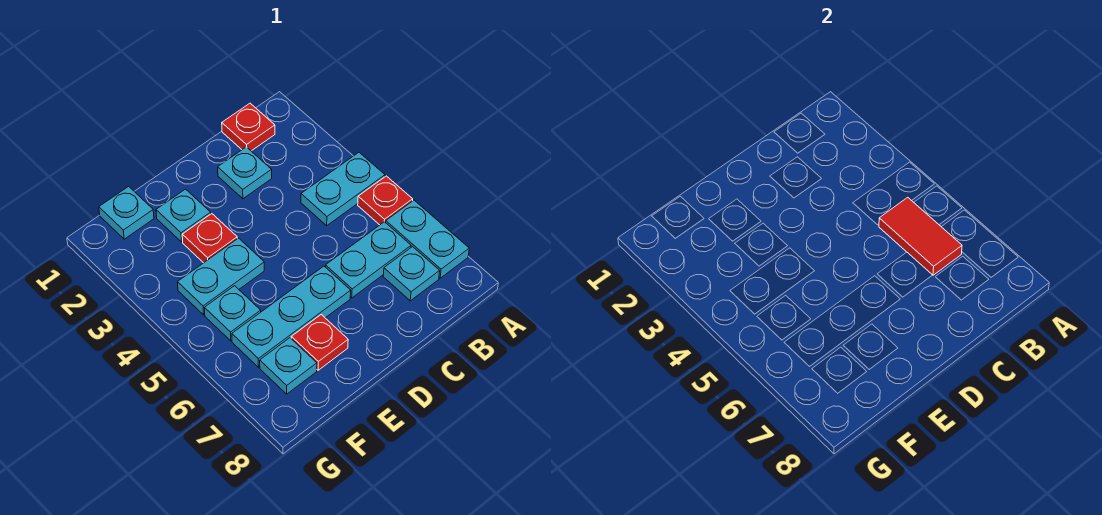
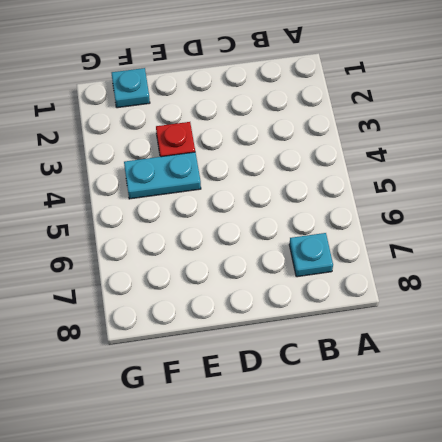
none -> cyan plate A4:B4 level 1
none -> red plate A5 level 1
none -> cyan plate A6:A7 level 1

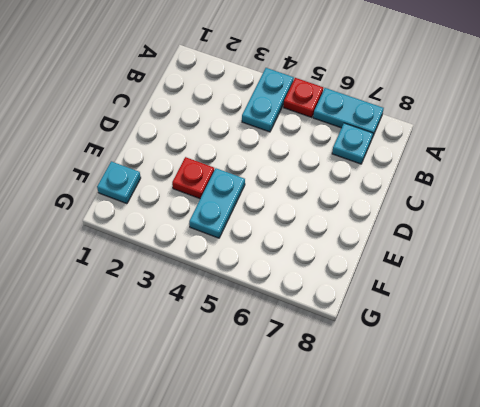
none -> red plate B1 level 1
none -> cyan plate B6:C6 level 1
none -> cyan plate C2 level 1

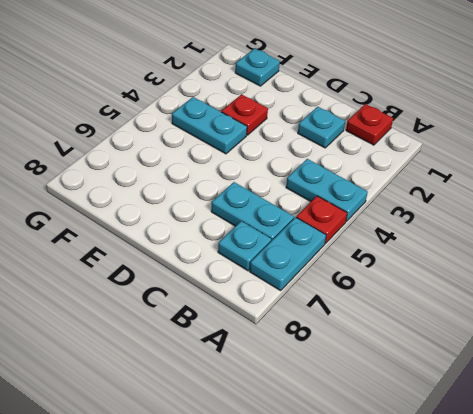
none -> cyan plate D6:F6 level 1
none -> cyan plate E2 level 1
none -> red plate E7 level 1

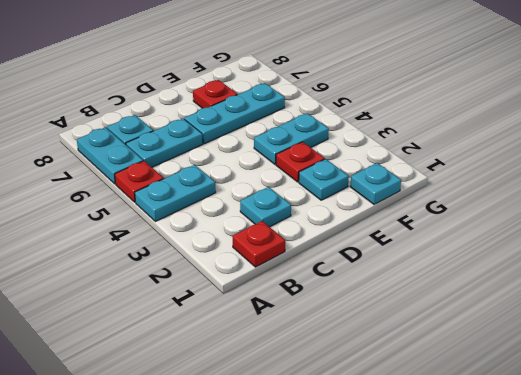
none -> cyan plate F5 level 1
none -> cyan plate F7 level 1
none -> red tile B5:B6 level 2

